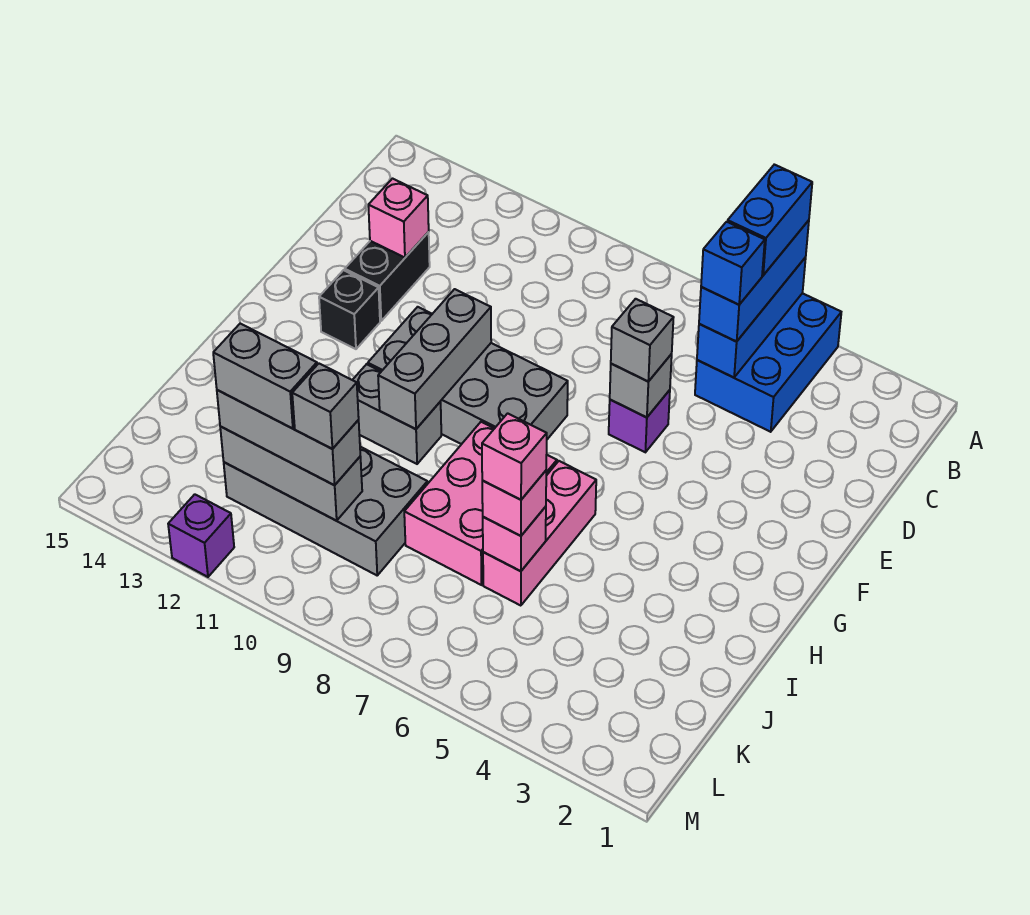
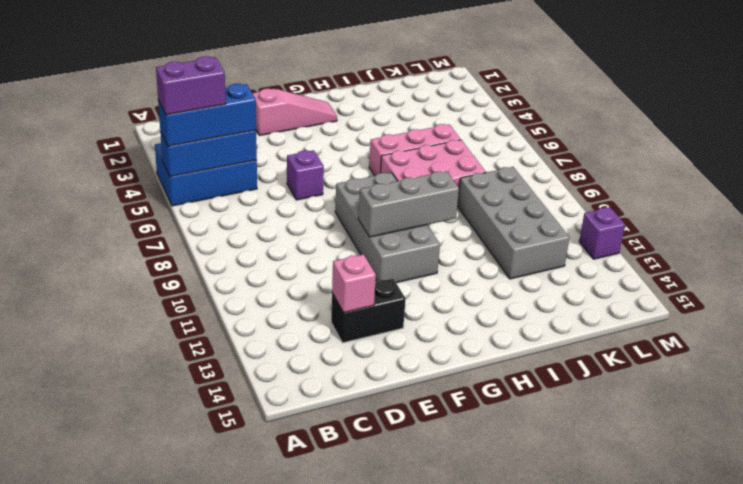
purple brick A5:B5 level 4 -> blue brick A5:B5 level 4
pink slope E2:G2 level 1 top E -> none
none -> black brick F13 level 1
none -> grey brick H10:H11 level 1
none -> grey brick E6 level 2

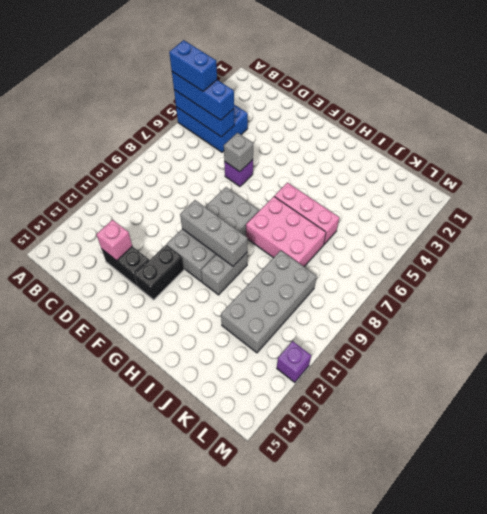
black brick F12:F13 level 1 -> black brick F13 level 1
none -> pink brick J6 level 2
none -> grey brick K10:K12 level 2
none -> grey brick E6 level 3

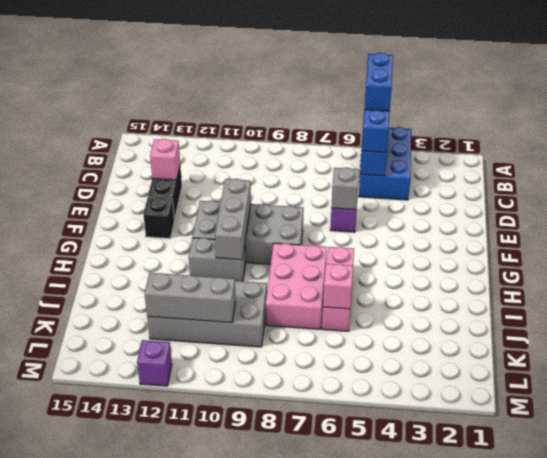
none -> grey brick E6 level 3
none -> pink brick J6 level 3
none -> grey brick K10:K12 level 3

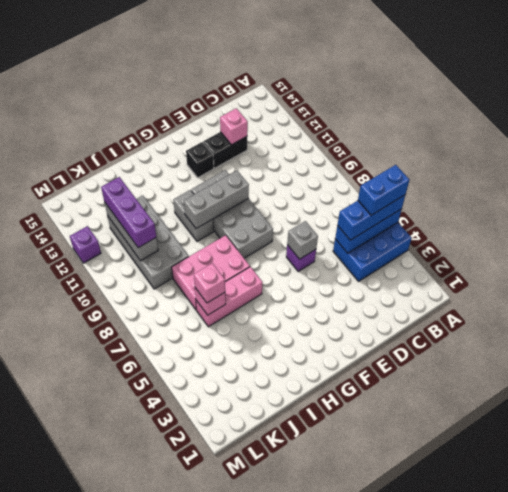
purple brick K10:K12 level 3 -> grey brick K10:K12 level 3
none -> grey brick E6 level 3
none -> blue brick C5 level 4
none -> pink brick J6 level 4

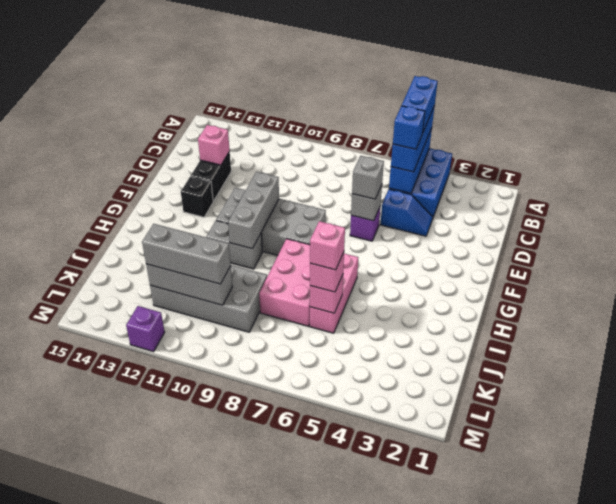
blue slope D4:D5 level 1 top 5 -> none
none -> grey brick K10 level 4
none -> grey brick K11:K12 level 4

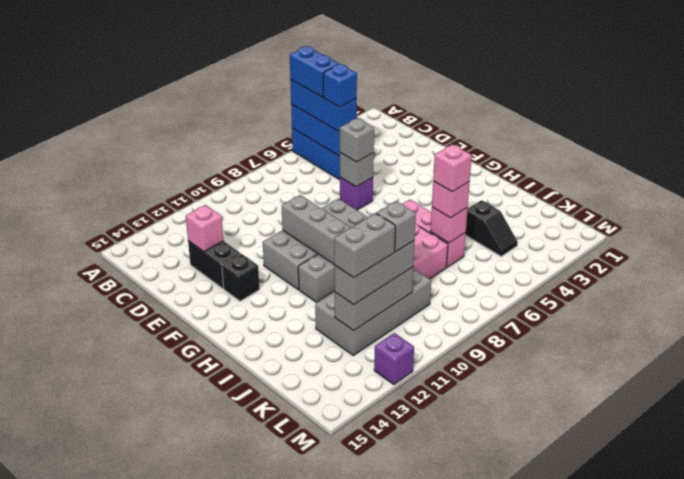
black slope J4:K4 level 1 top J -> none

